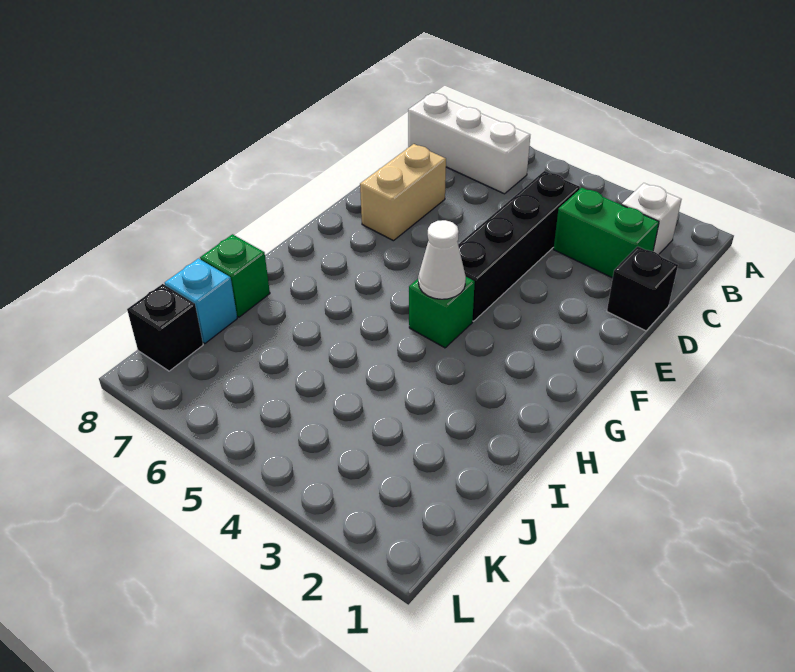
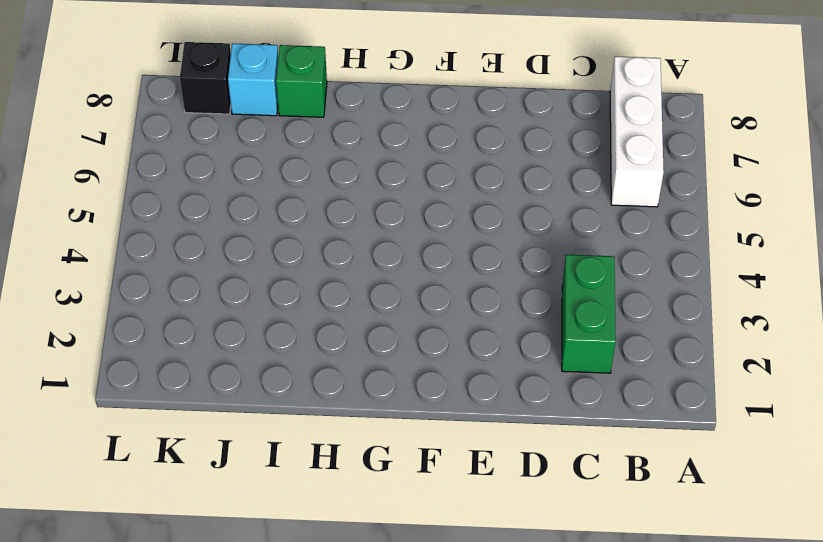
none -> white brick B2 level 1
none -> black brick C4:F4 level 1

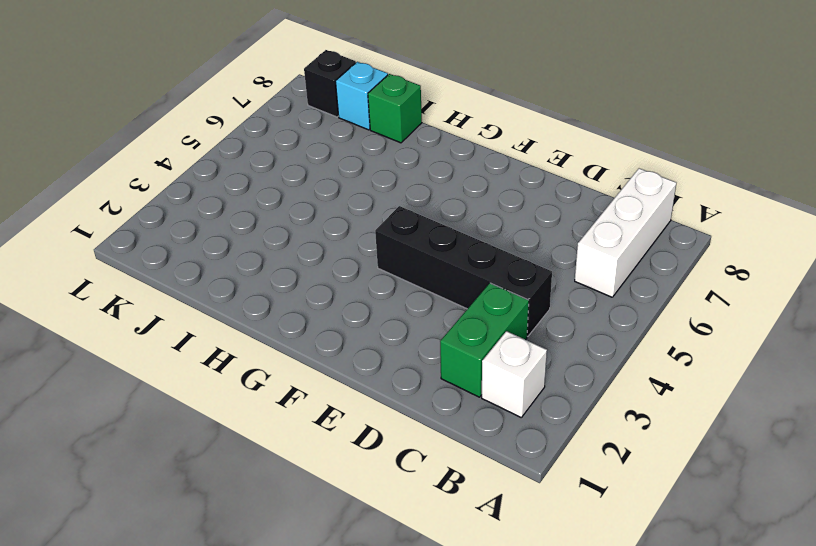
none -> black brick D1 level 1
none -> tan brick D7:E7 level 1

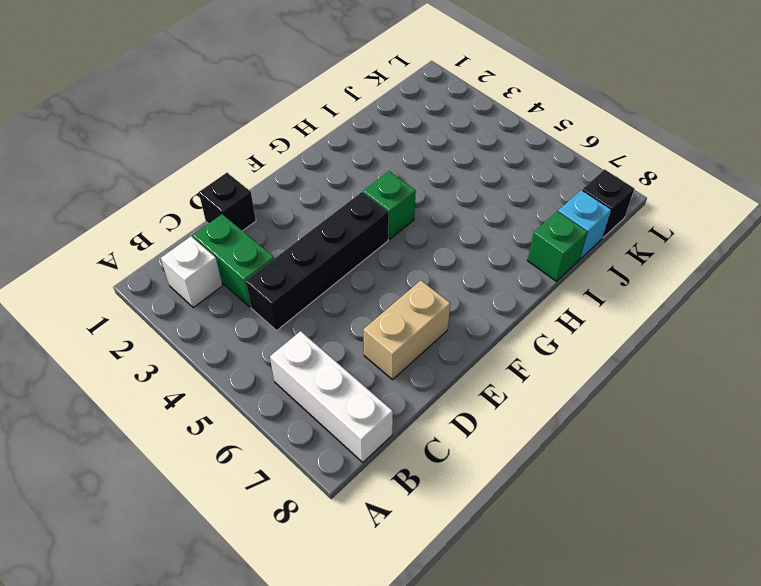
none -> white cone G4 level 2

